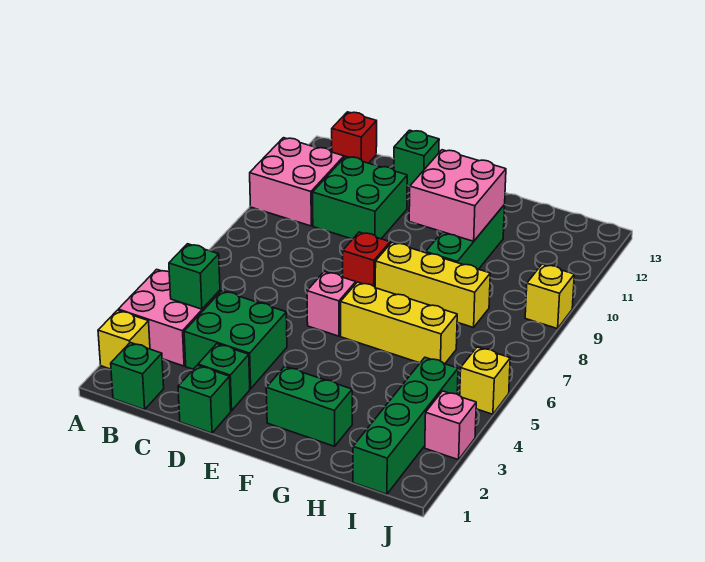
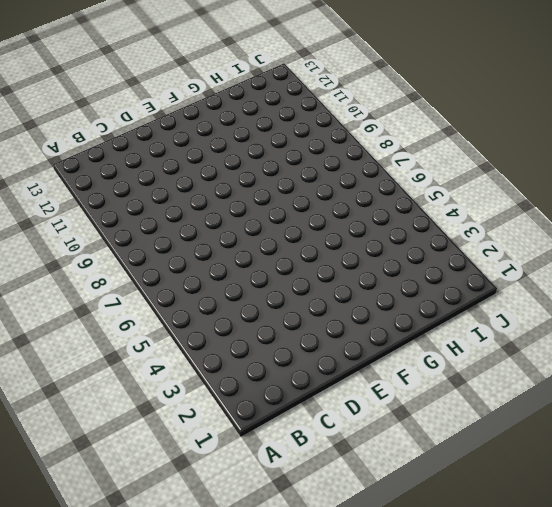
none -> yellow brick A2 level 1
none -> pink brick A3:B4 level 1
none -> pink brick A10:B11 level 1

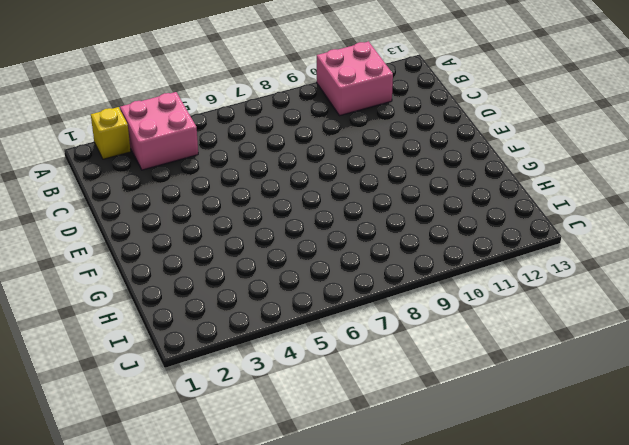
none -> green brick B1 level 1
none -> red brick B13 level 1
none -> green brick C3:D4 level 1

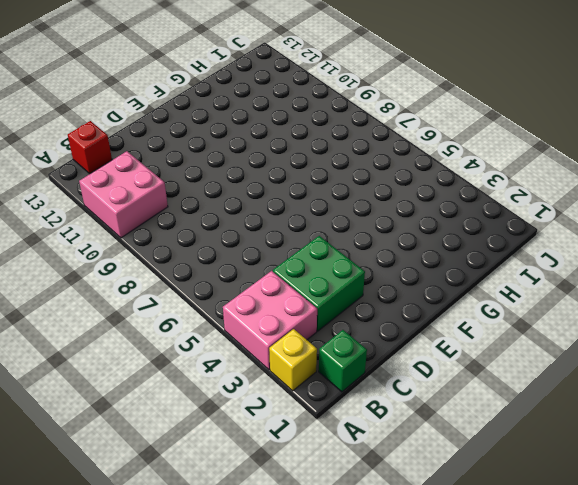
none -> green brick C10:D11 level 1
none -> green brick D1 level 1
none -> green brick D2 level 1

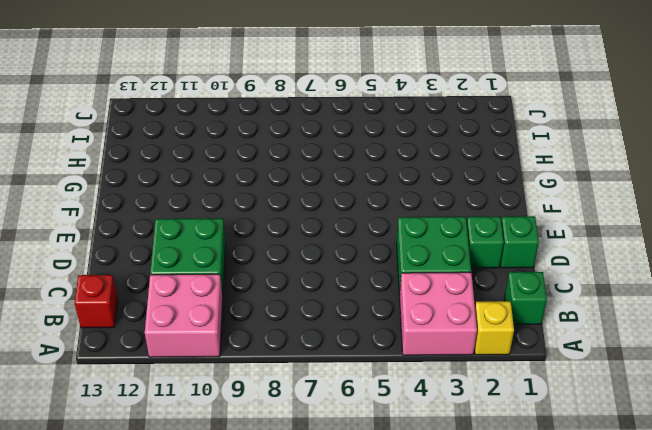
none -> green brick D13 level 1
none -> pink brick E6 level 1
none -> red brick E8 level 1

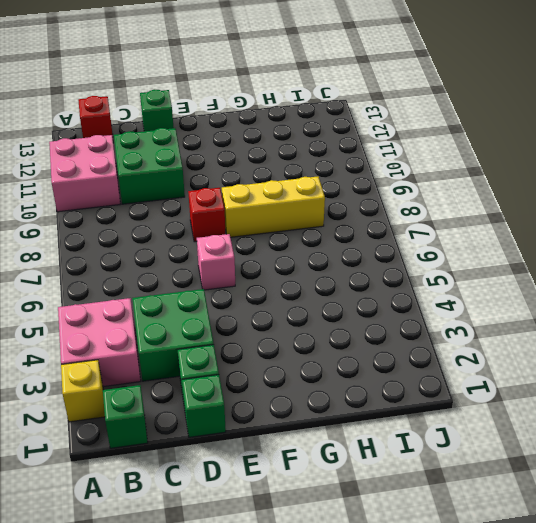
none -> green brick F2:G2 level 1
none -> yellow brick F6:H6 level 1
none -> green brick G9:G11 level 1

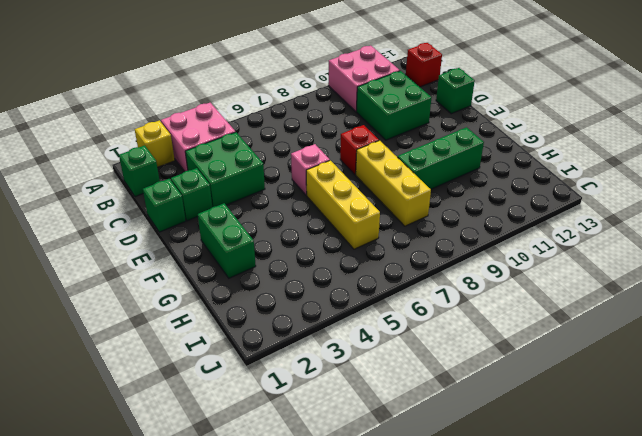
none -> green brick I1:I4 level 1
none -> pink brick J3 level 1
none -> yellow brick J5 level 1

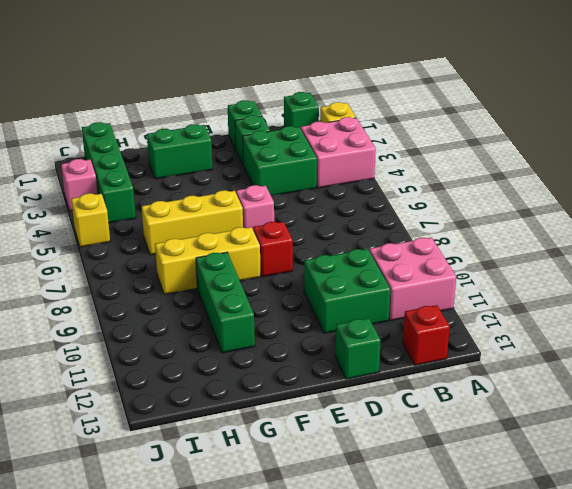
none -> yellow brick J9 level 1
none -> green brick B4 level 2
none -> pink brick F10:G11 level 2

